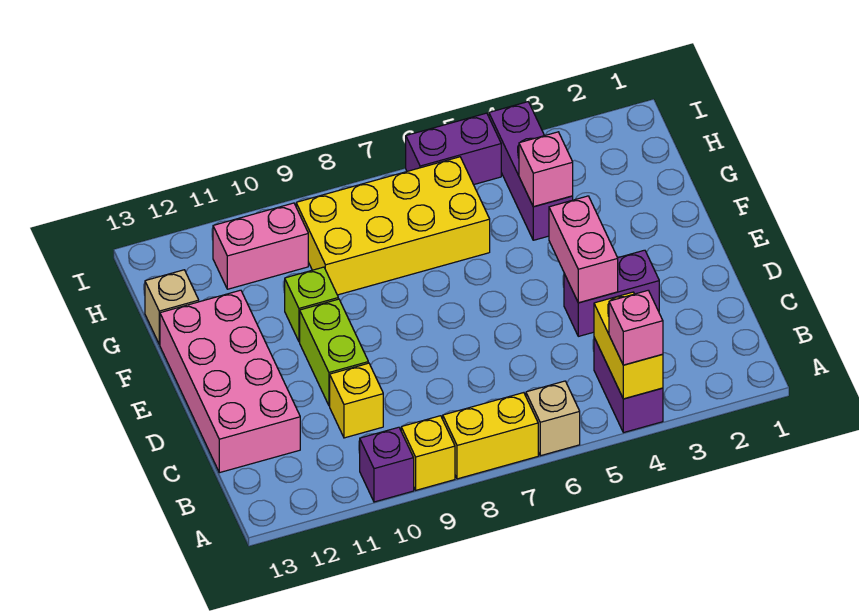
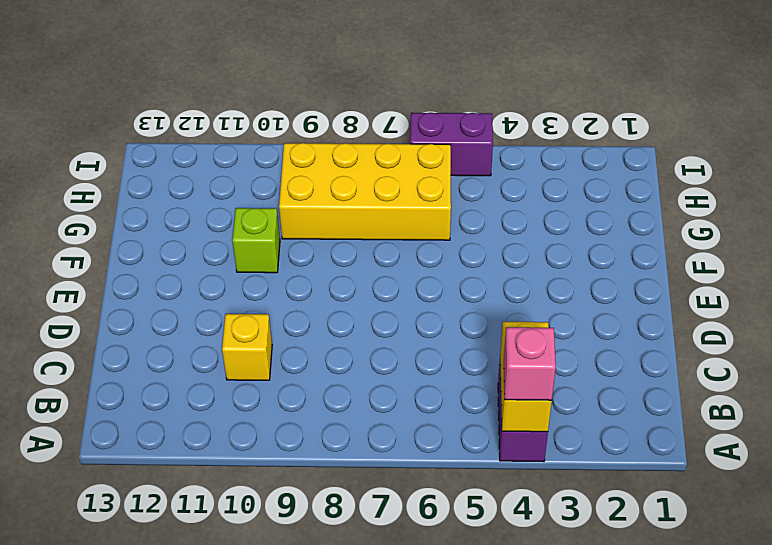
none -> tan brick A6 level 1
none -> yellow brick A7:A8 level 1
none -> yellow brick A9 level 1

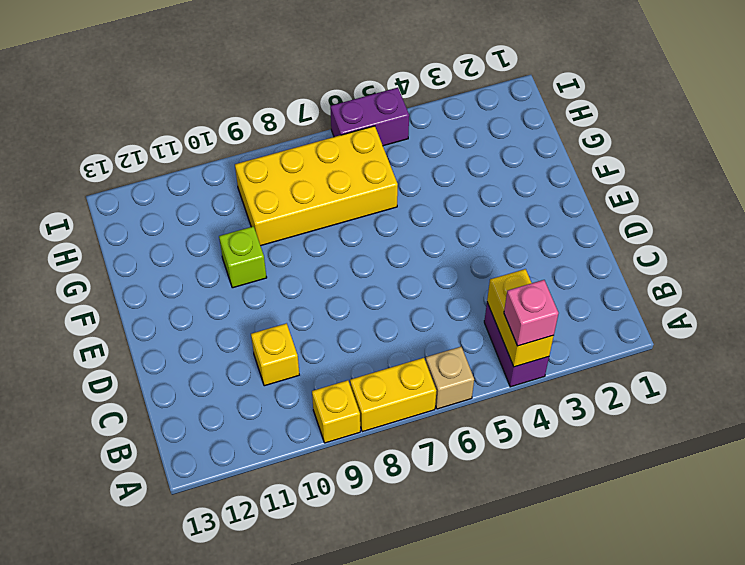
none -> purple brick A10 level 1
none -> pink brick C12:F13 level 1
none -> purple brick D3:D4 level 1

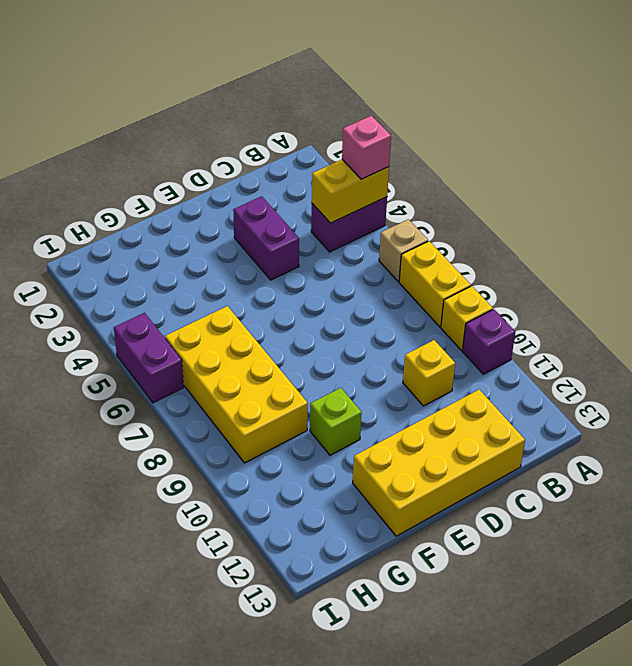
yellow brick C12:F13 level 1 -> pink brick C12:F13 level 1
none -> lime brick D10:E10 level 1
none -> purple brick G4:I4 level 1
none -> tan brick G13 level 1

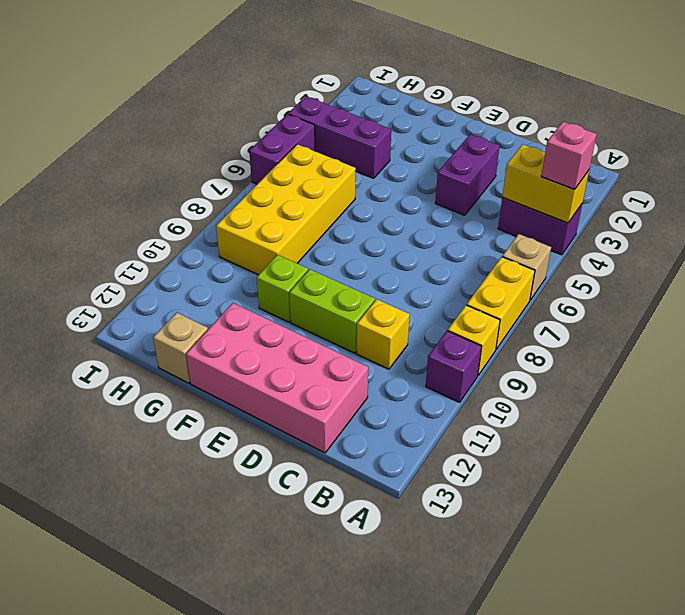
none -> pink brick H10:H11 level 1
none -> pink brick D4:E4 level 2
none -> pink brick G4 level 2

